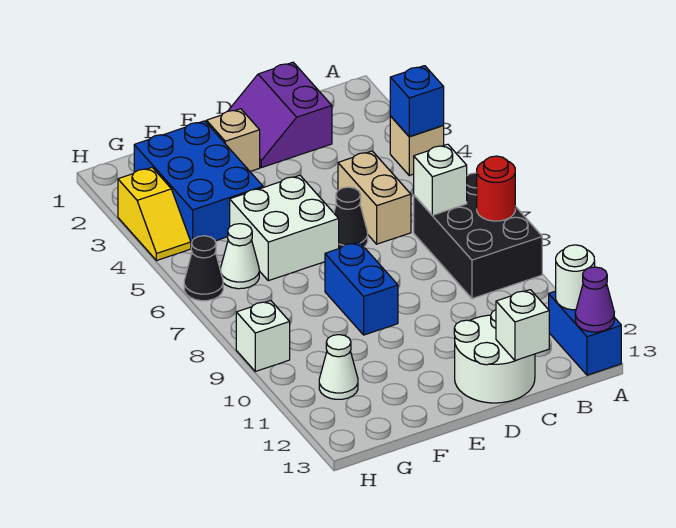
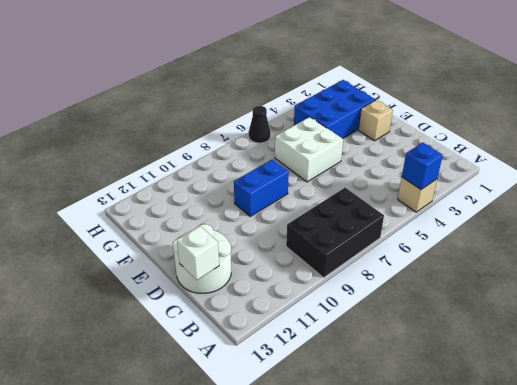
none -> blue brick A12:A13 level 1
none -> purple slope C1:D2 level 1 top C
none -> tan brick C5:C6 level 1

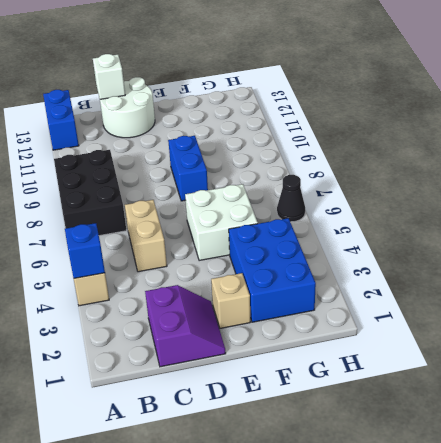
none -> black cone D6 level 1
none -> white cone G6 level 1
none -> white cone G11 level 1

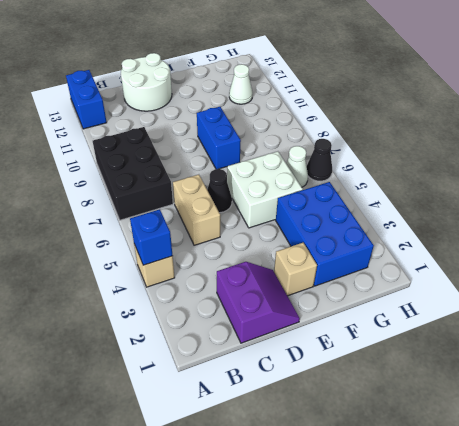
none -> yellow slope H3:H4 level 1 top 3
none -> white brick H9 level 1
none -> red round brick A8 level 2

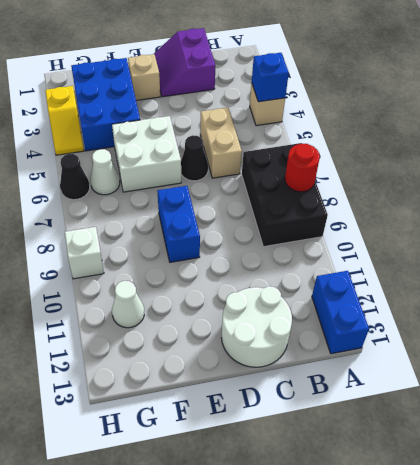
none -> white round brick A12 level 2
none -> purple cone A13 level 2
none -> white brick B7 level 2

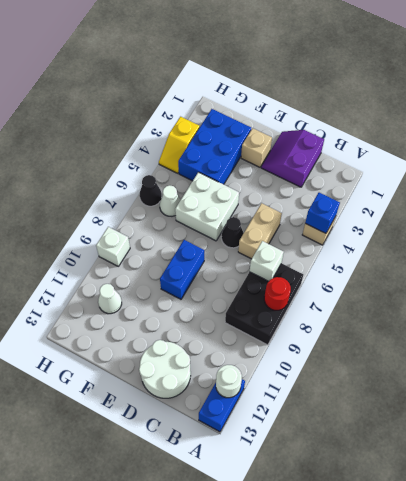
none -> purple cone A13 level 2
none -> white brick C13 level 2

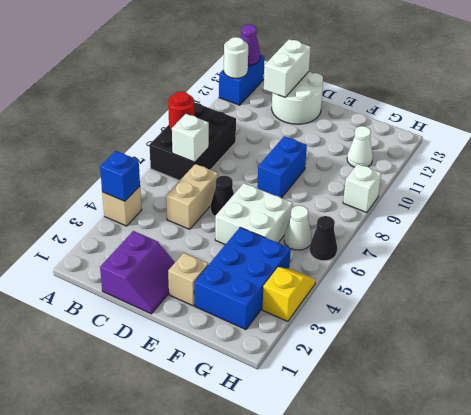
white brick C12:C13 level 2 -> white brick C13 level 2

